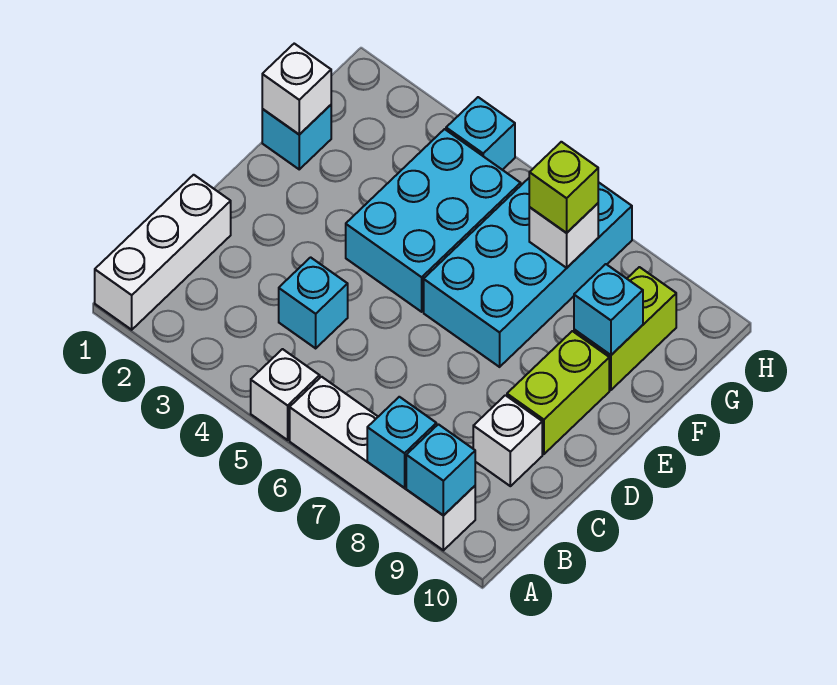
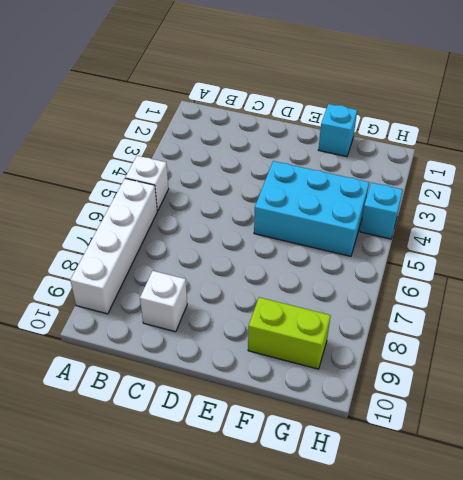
none -> white brick A1:C1 level 1
none -> cyan brick C4 level 1
none -> lime brick D9:E9 level 1

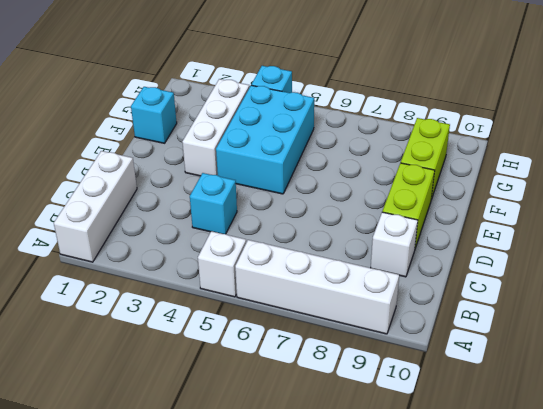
white brick E3:G3 level 1 -> none
none -> cyan brick E6:H7 level 1
none -> cyan brick A8 level 2
none -> cyan brick A9 level 2

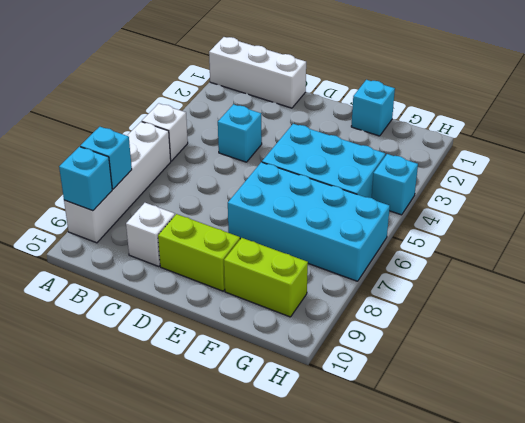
none -> white brick F1 level 2
none -> cyan brick F9 level 2
none -> white brick G7 level 2

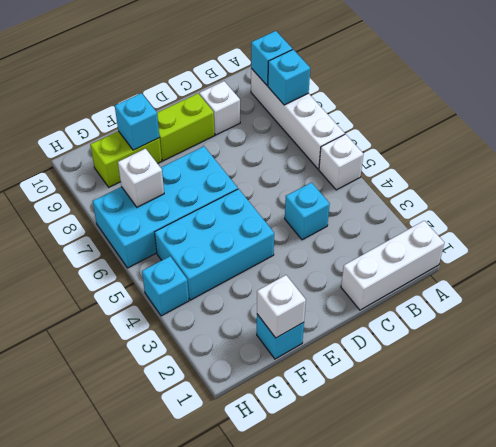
none -> lime brick G7 level 3

